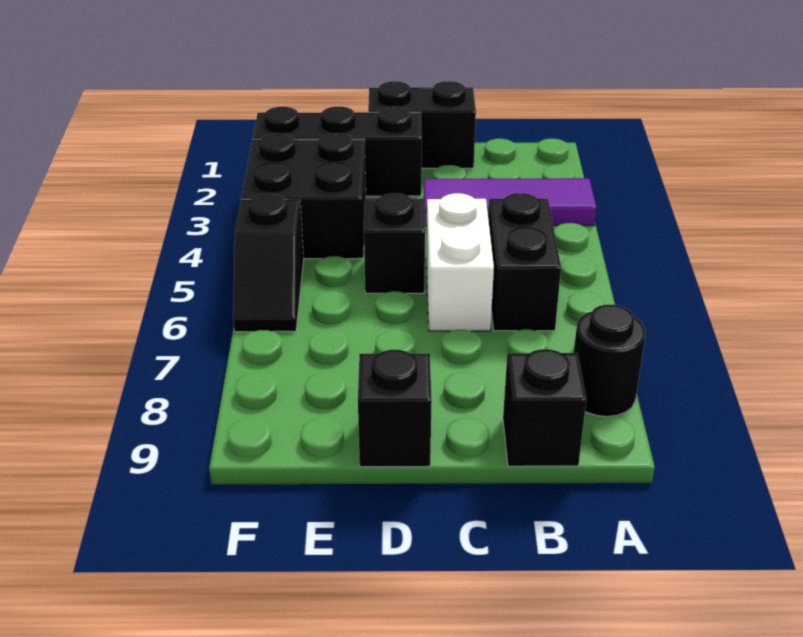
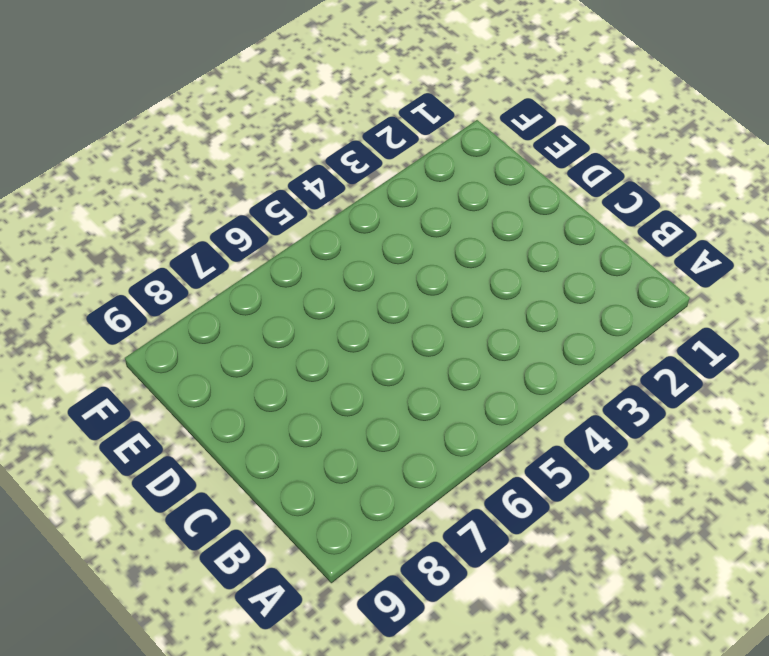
none -> purple tile A3:C3 level 1
none -> black round brick A8 level 1

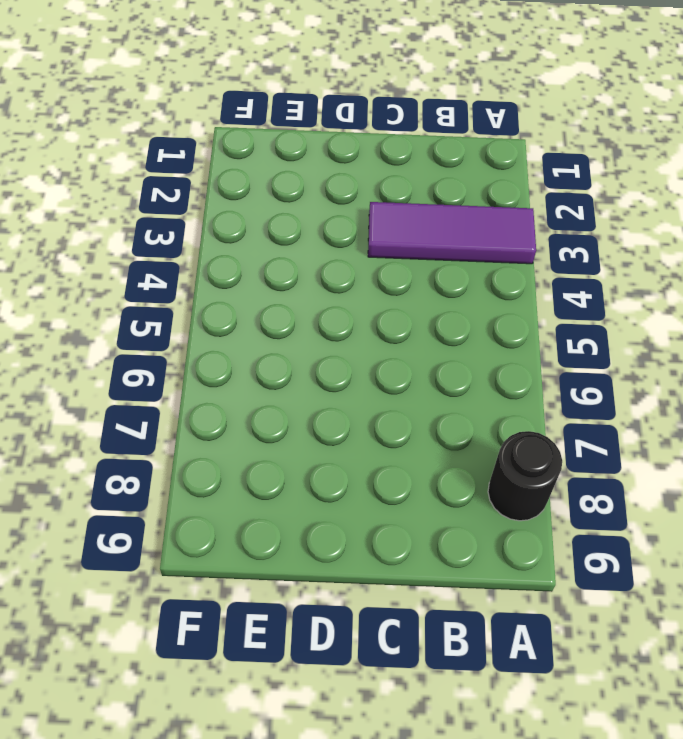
none -> black brick B5:B6 level 1
none -> black brick B9 level 1

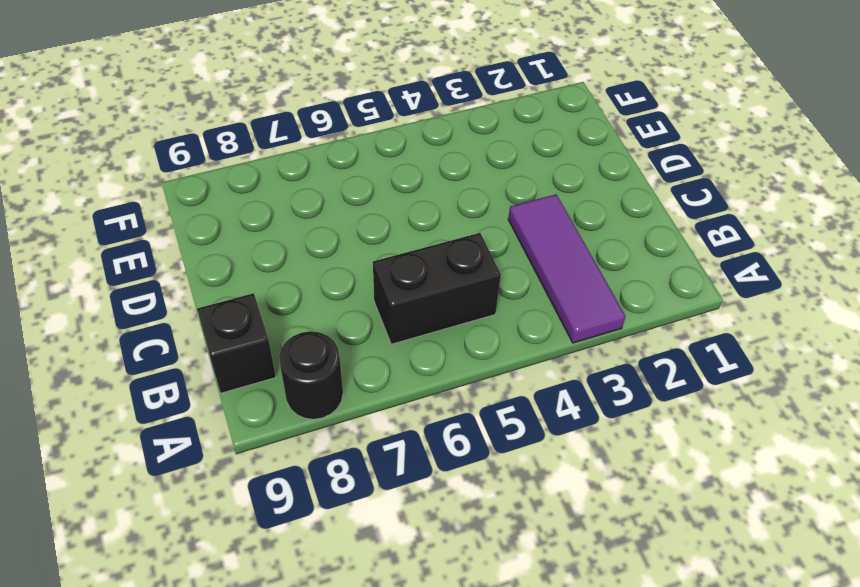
none -> black brick C1:D1 level 1
none -> white brick C5:C6 level 1

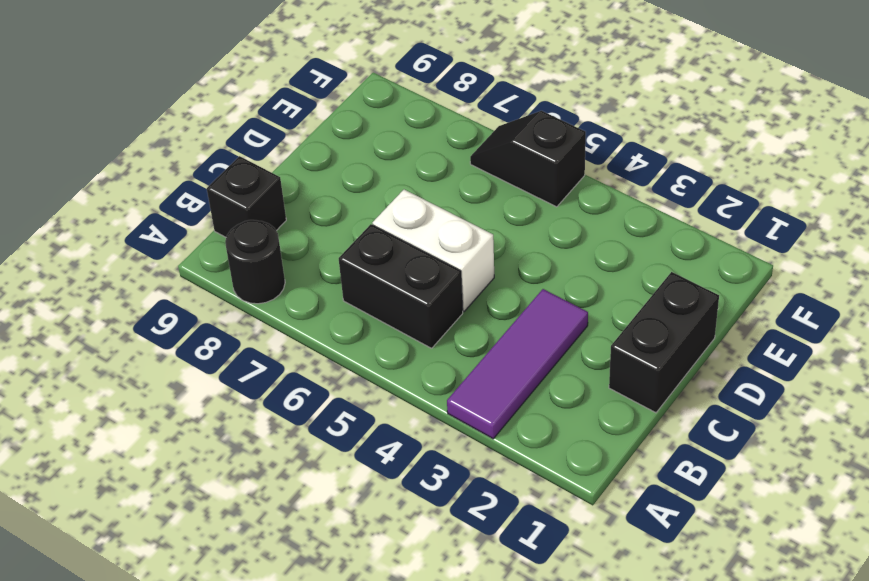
none -> black brick D2:F2 level 1
none -> black brick D5 level 1

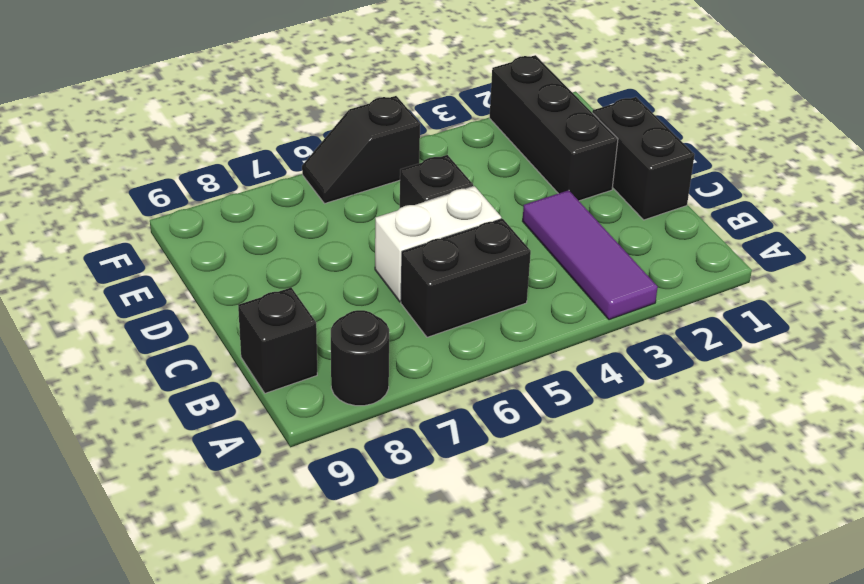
none -> black brick D9 level 1
none -> black brick E3:F4 level 1

